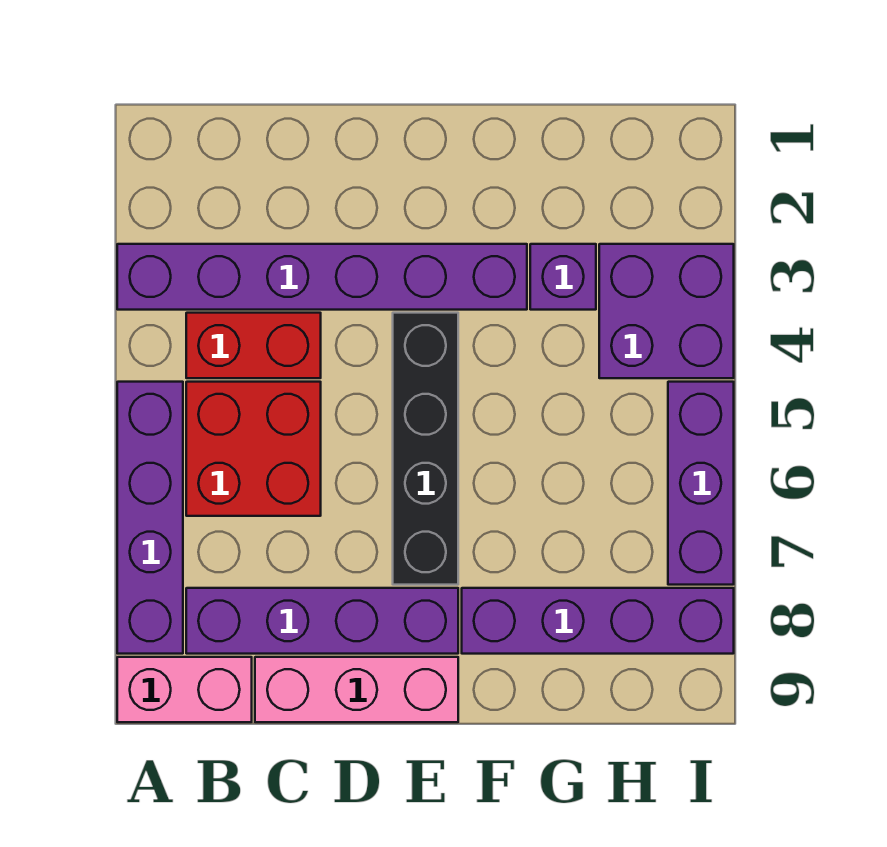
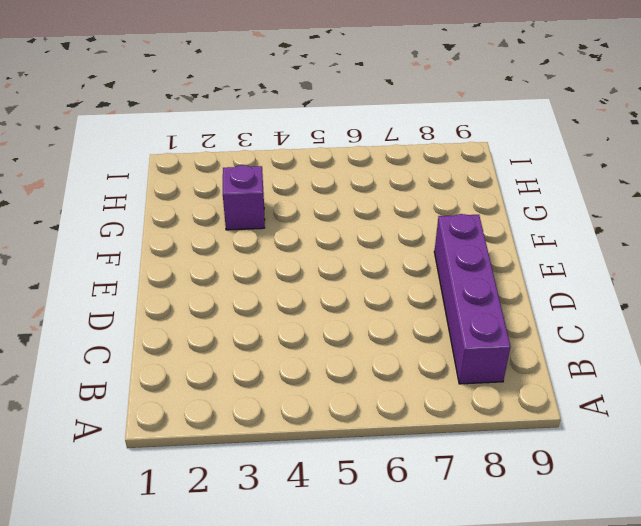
none -> purple brick A3:F3 level 1
none -> purple brick A5:A8 level 1
none -> pink brick A9:B9 level 1

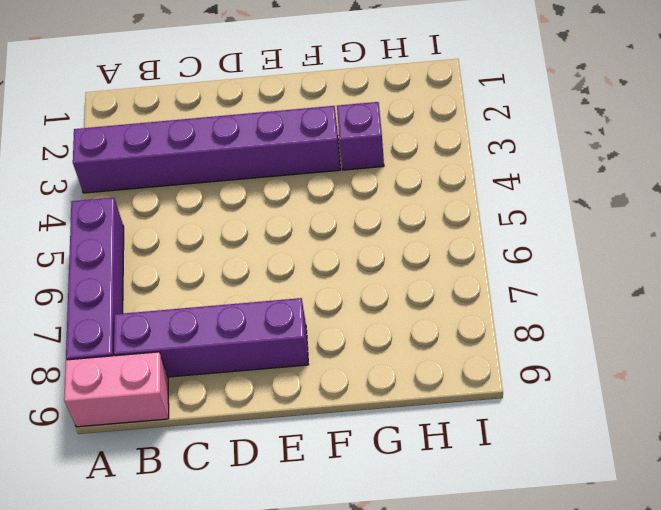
none -> red brick B4:C4 level 1
none -> red brick B5:C6 level 1
none -> pink brick C9:E9 level 1

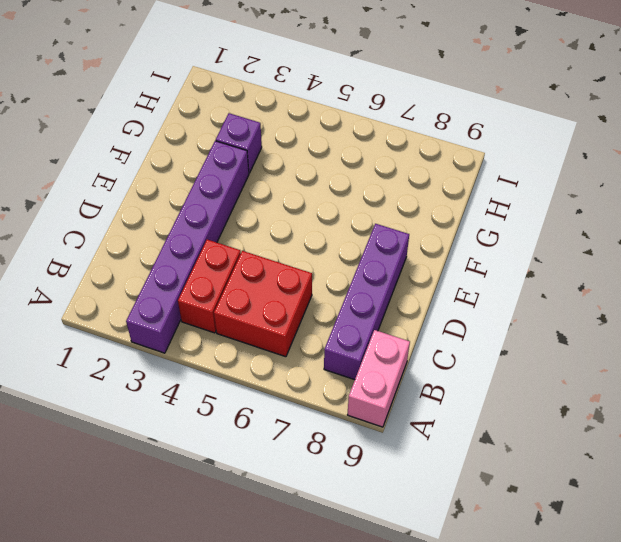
none -> purple brick A5:A8 level 1
none -> pink brick C9:E9 level 1
none -> black brick E4:E7 level 1

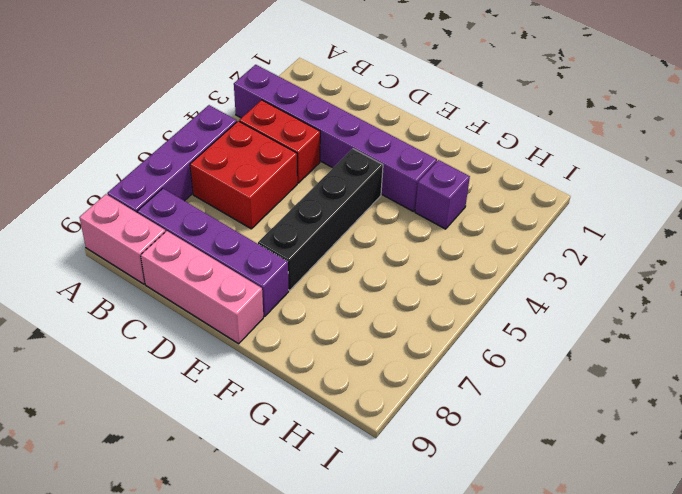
none -> purple brick F8:I8 level 1
none -> purple brick H3:I4 level 1
none -> purple brick I5:I7 level 1

